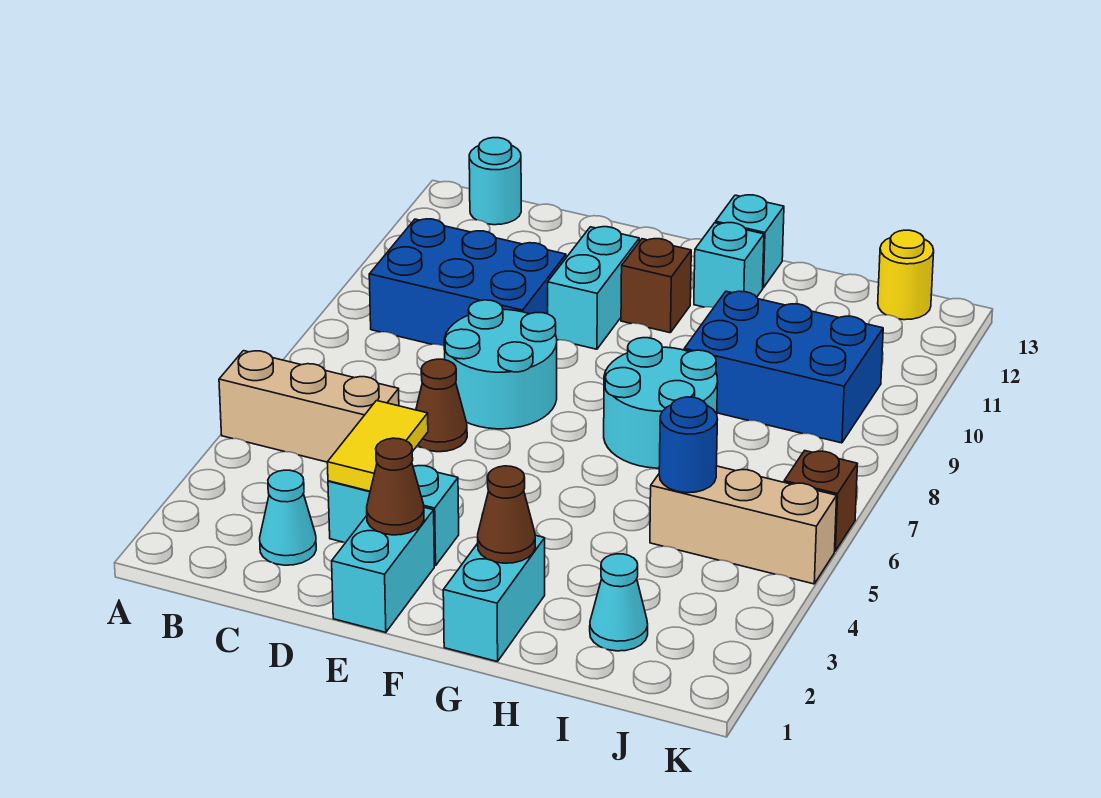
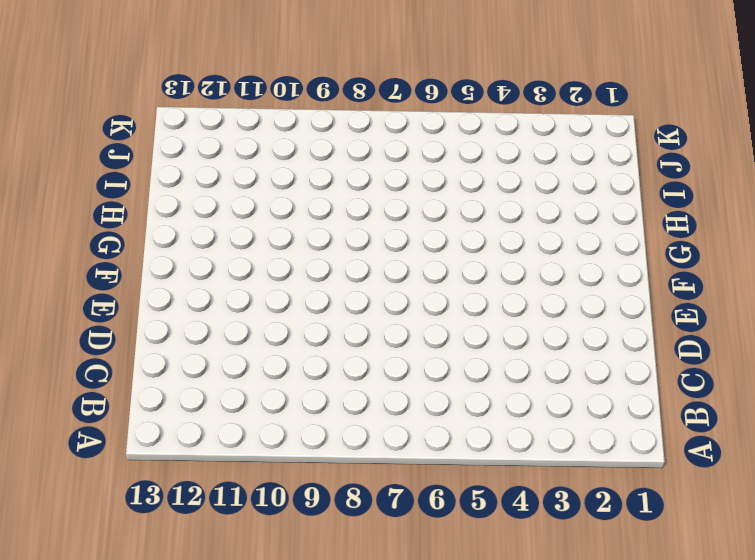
none -> tan brick A5:C5 level 1
none -> blue brick B9:D10 level 1
none -> cyan round brick B13 level 1

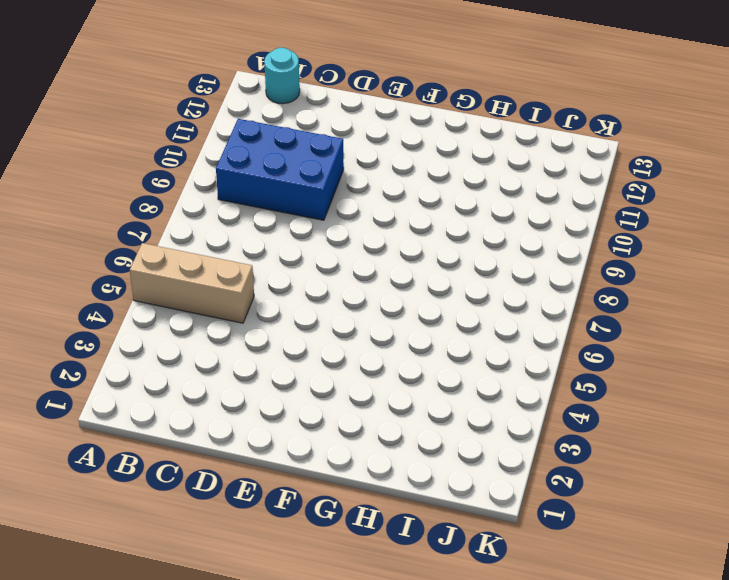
none -> cyan cone C2 level 1
none -> cyan brick D3:E3 level 1
none -> brown cone D6 level 1

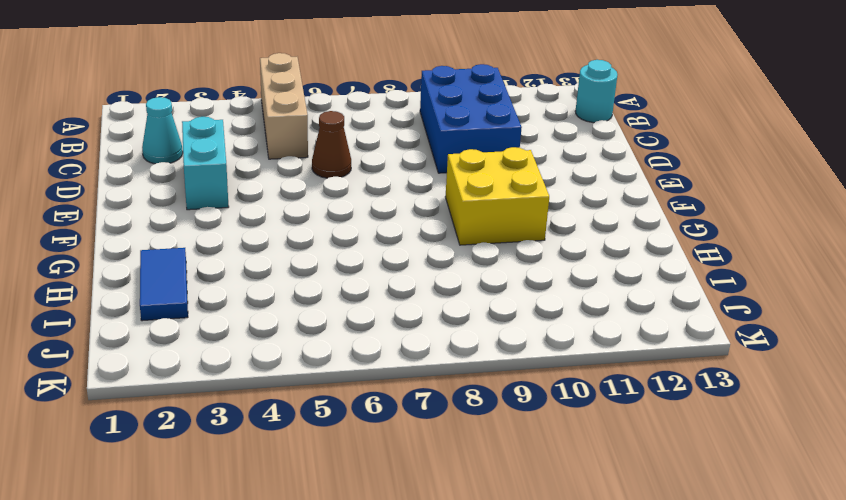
yellow brick F9:G10 level 1 -> none
blue tile H2:I2 level 1 -> cyan cone I2 level 1
none -> cyan round brick D7:E8 level 1
none -> cyan brick E1:E2 level 1
none -> cyan brick E10:E11 level 1

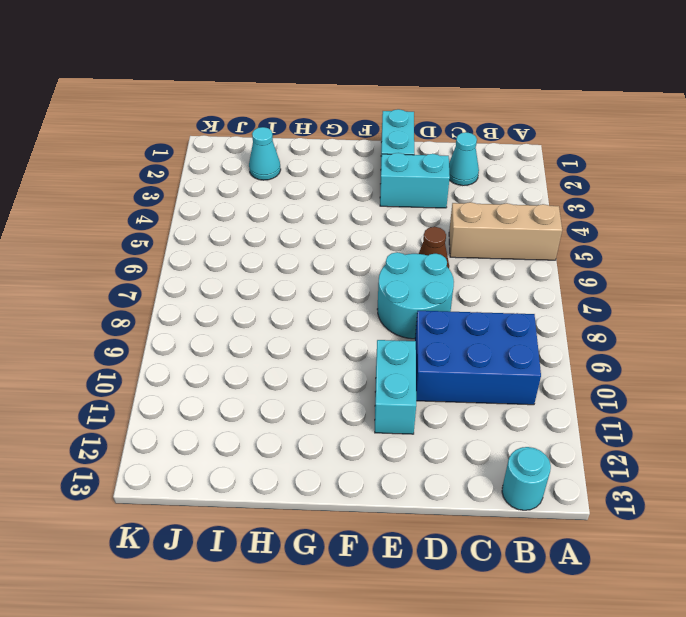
none -> brown brick F11 level 1
none -> cyan brick G1:G2 level 1
none -> cyan round brick G7:H8 level 1

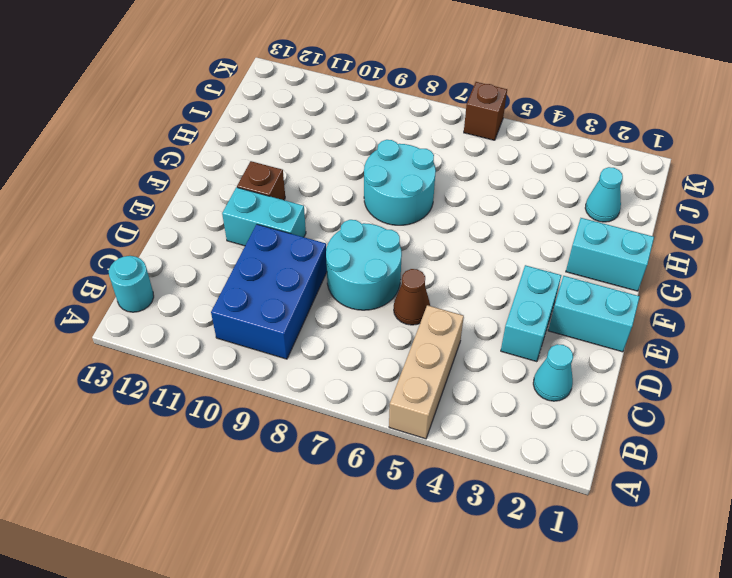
none -> cyan brick G12 level 1
none -> cyan brick G13 level 1
none -> blue brick H9:J10 level 1

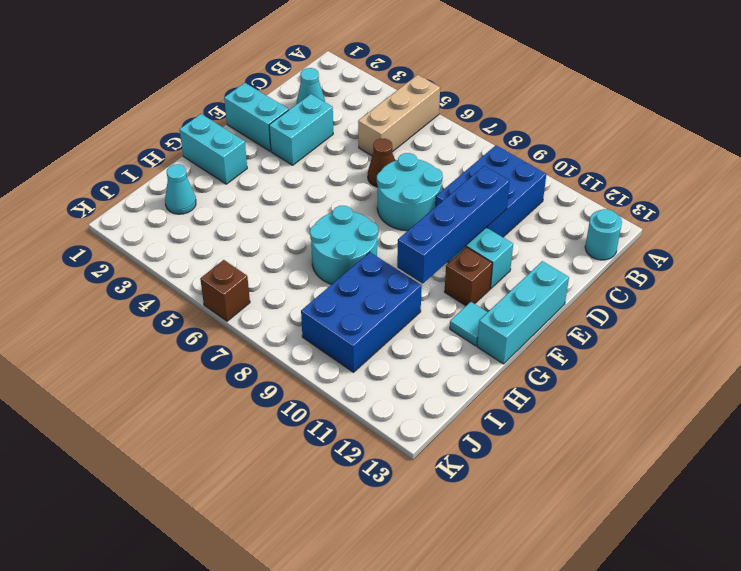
blue brick D10:G10 level 2 -> none
cyan brick E13:G13 level 1 -> cyan brick G13 level 1
cyan tile G12 level 1 -> cyan brick G12 level 1
none -> tan brick I5:K5 level 1
none -> yellow round brick J13 level 1
none -> yellow tile D3:D4 level 2

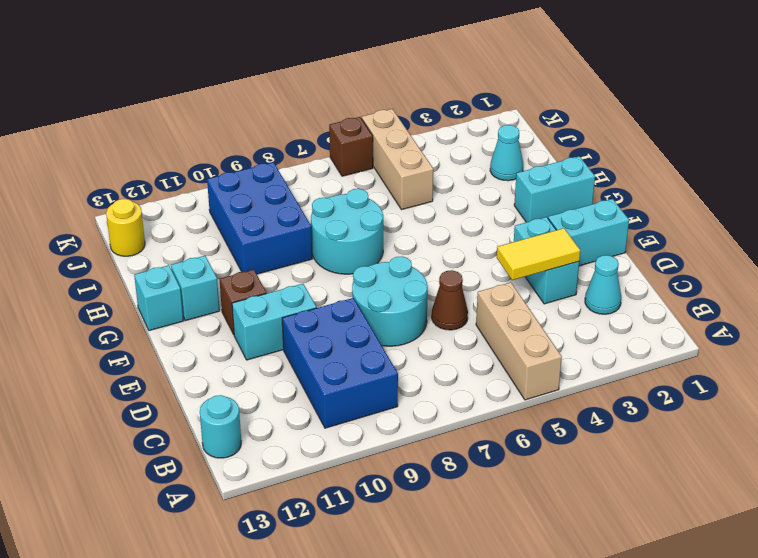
none -> brown cone E2 level 2
none -> brown cone G2 level 2
none -> blue round brick I5 level 2

